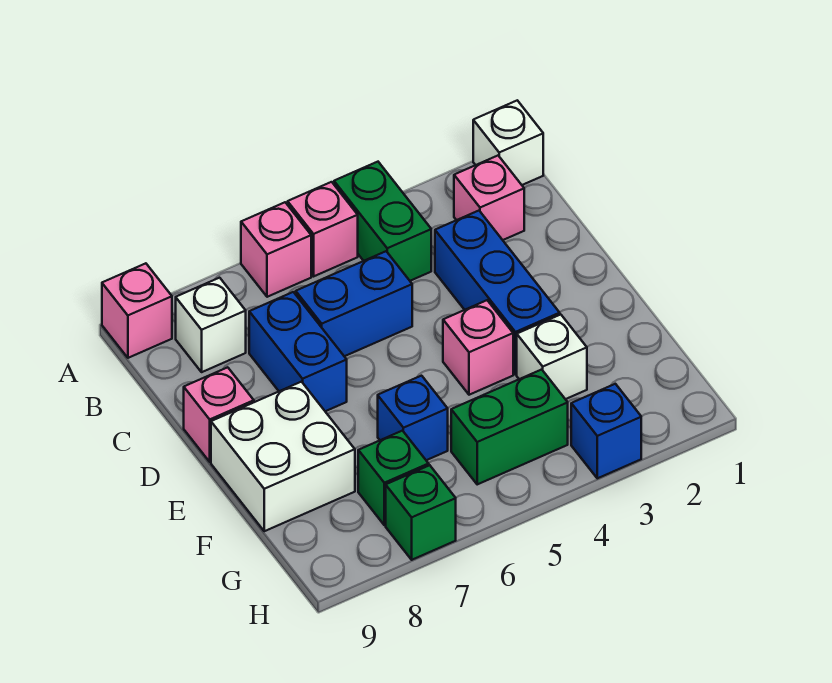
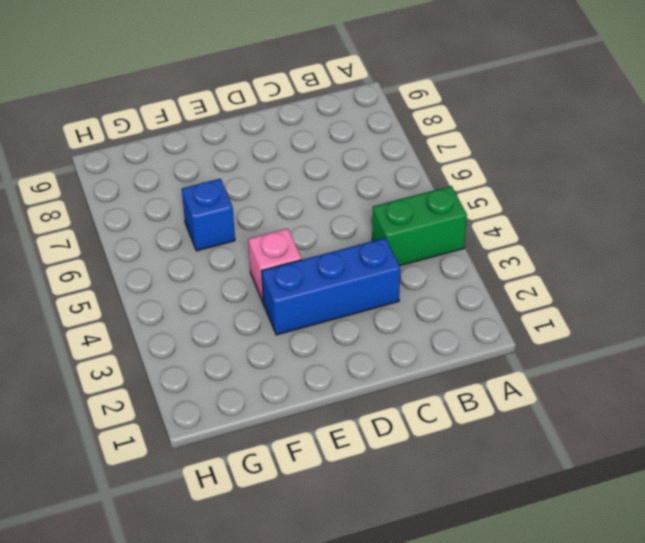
none -> white brick A1 level 1
none -> pink brick A5 level 1
none -> pink brick A6 level 1

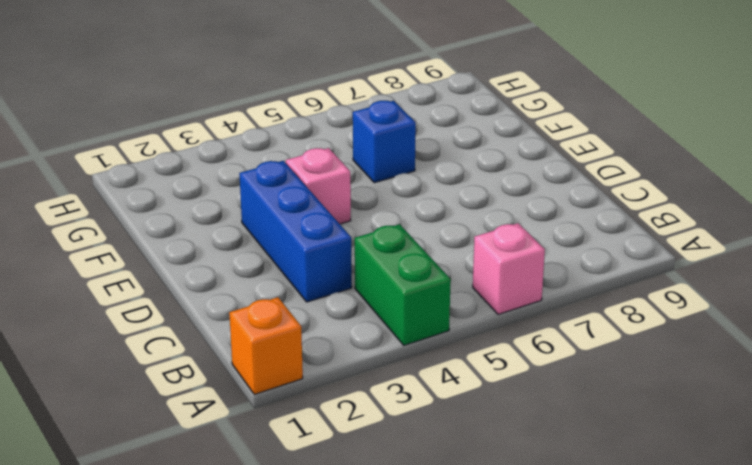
orange brick A1 level 1 -> white brick A1 level 1
none -> pink brick A5 level 1
none -> pink brick A9 level 1
none -> pink brick B2 level 1

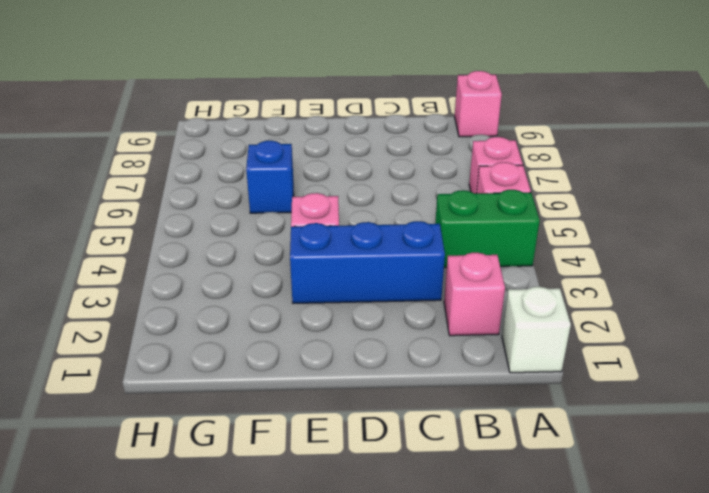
none -> white brick B8 level 1
none -> blue brick C5:C6 level 1
none -> blue brick C7:D7 level 1

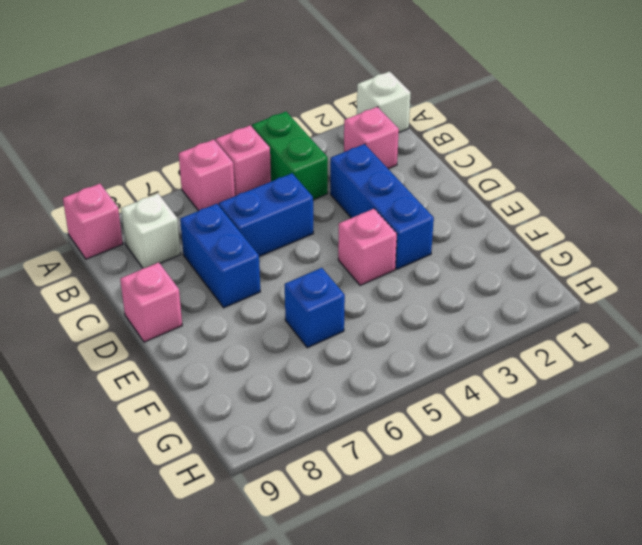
none -> white brick E8:F9 level 1
none -> white brick F3 level 1
none -> green brick G4:G5 level 1

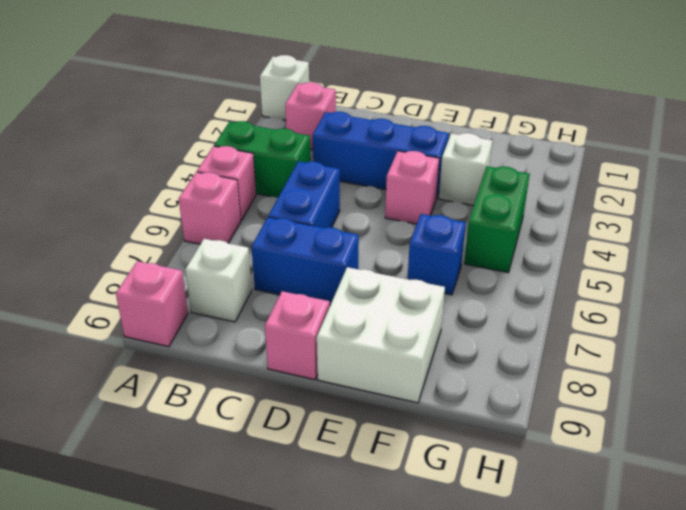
none -> green brick G7 level 1
none -> blue brick H3 level 1
none -> green brick H7 level 1

